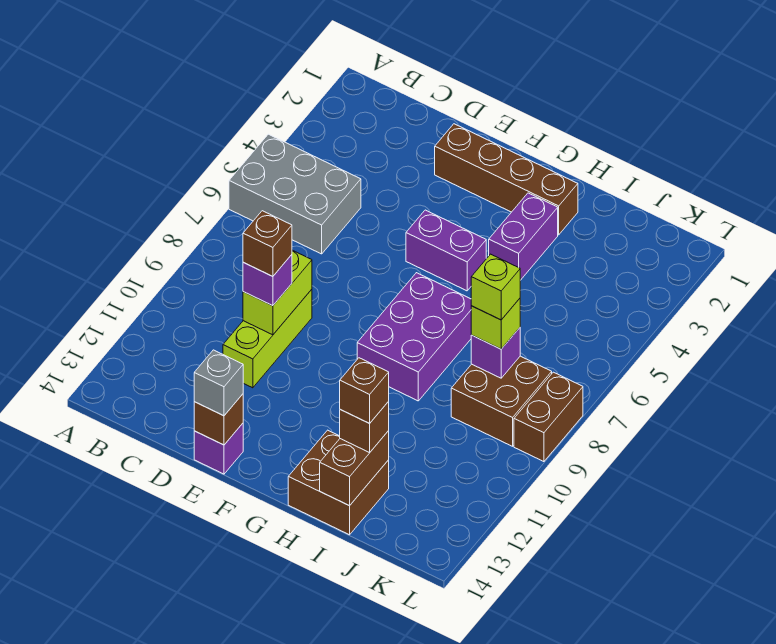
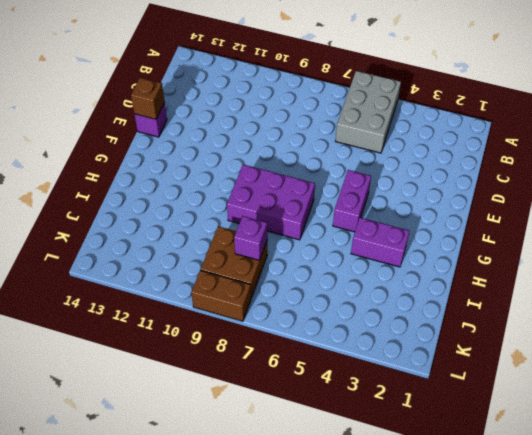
none -> lime brick D9:D11 level 1
none -> brown brick E2:H2 level 1
none -> brown brick H13:I14 level 1

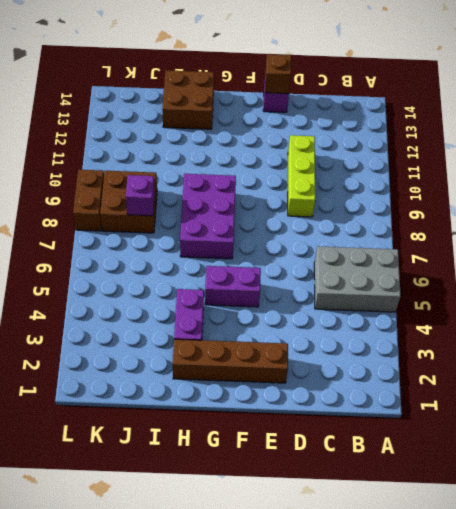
none -> lime brick D9:D10 level 2
none -> brown brick I13:I14 level 2
none -> purple brick D10 level 3

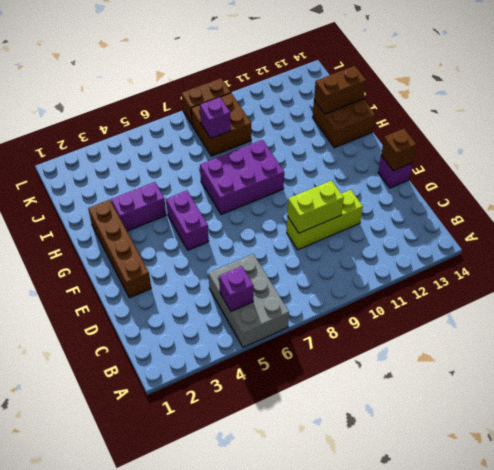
purple brick B5 level 2 -> purple brick D10 level 3
none -> grey brick E14 level 3
none -> brown brick I13 level 3
none -> lime brick J8 level 3

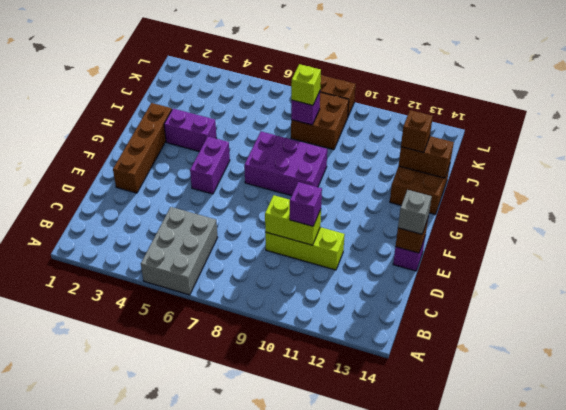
none -> brown brick D10 level 4
none -> brown brick I13 level 4
none -> lime brick J8 level 4

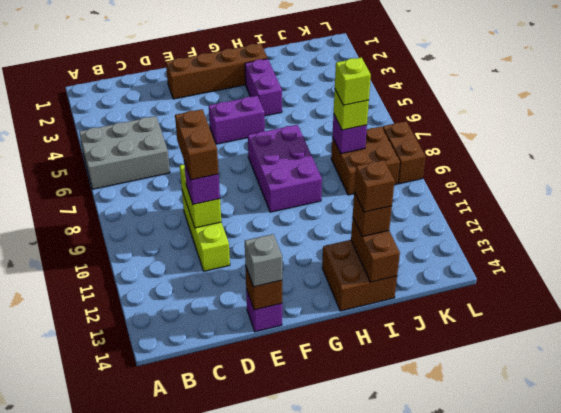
brown brick D9:D10 level 4 -> brown brick D10 level 4

